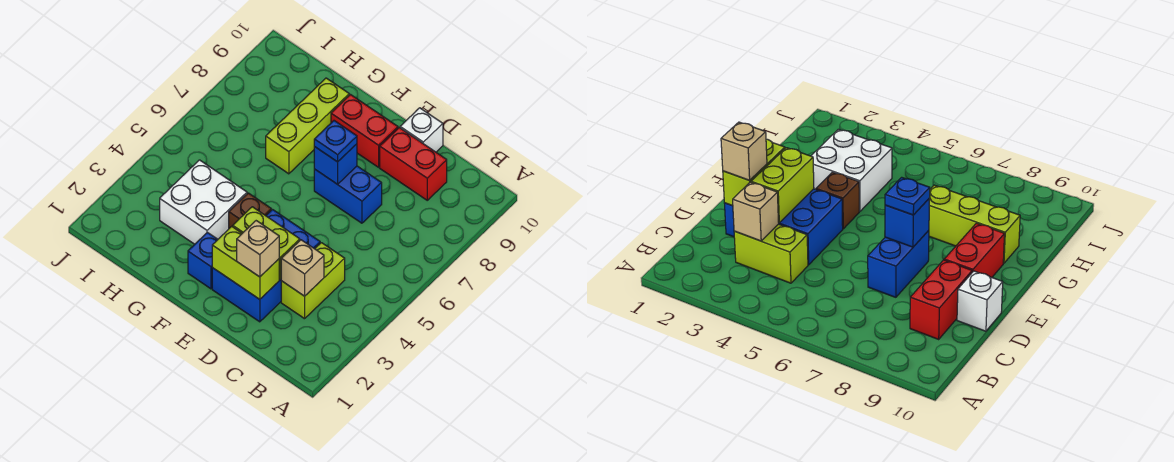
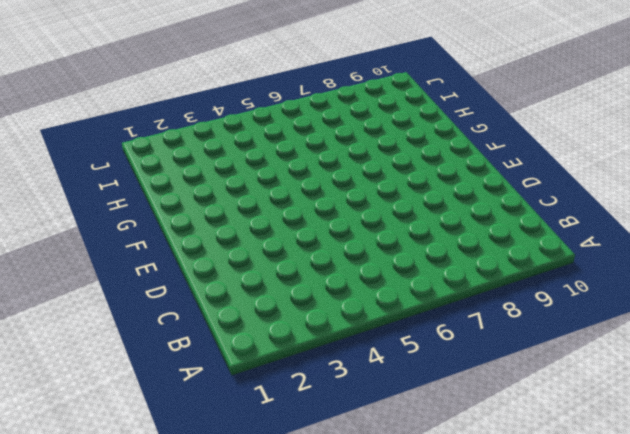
none -> lime brick C3:C4 level 1
none -> red brick C9:D9 level 1
none -> blue brick D2:E4 level 1

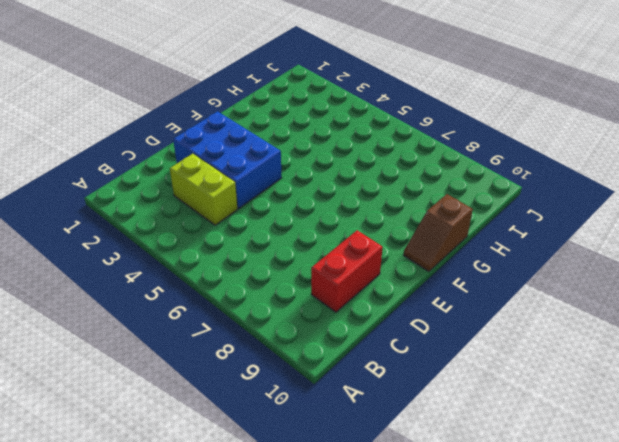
brown slope F10:G10 level 1 top G -> none
none -> blue brick D7:E7 level 1
none -> white brick D10 level 1
none -> red brick E9:F9 level 1

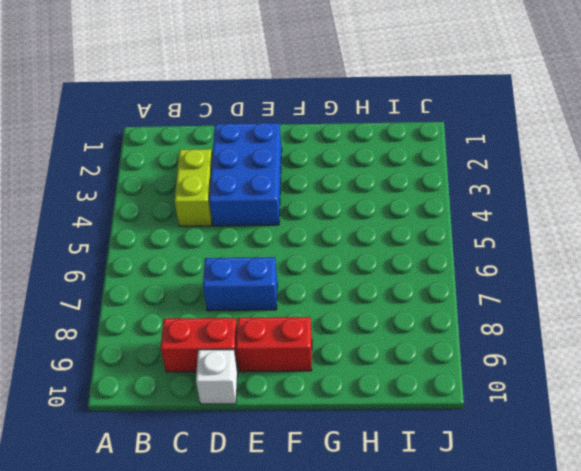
none -> blue brick F2 level 1
none -> brown brick F4 level 1
none -> white brick G3:H4 level 1

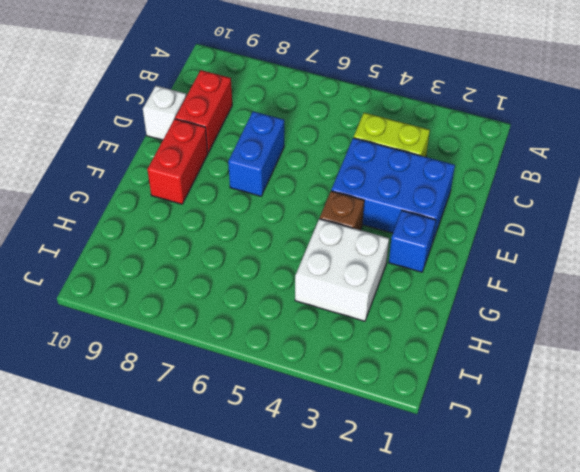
none -> lime brick G7:G9 level 1
none -> tan brick C3 level 2
none -> lime brick D2:E2 level 2

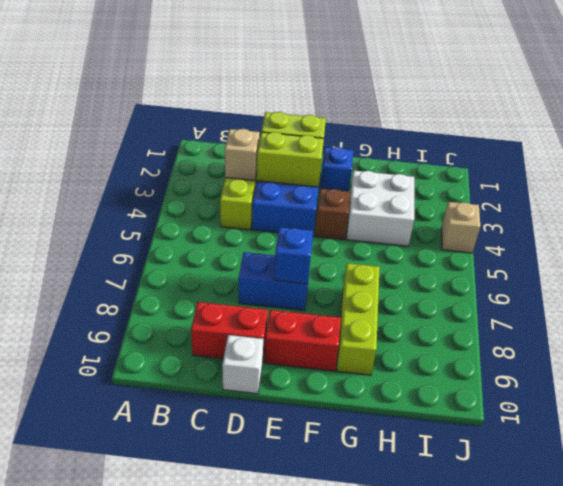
tan brick J4 level 1 -> tan brick D2 level 3
none -> blue plate E7 level 3

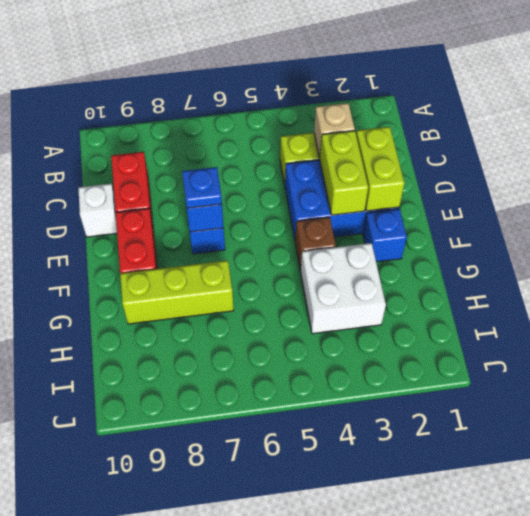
none -> tan brick D2 level 3

